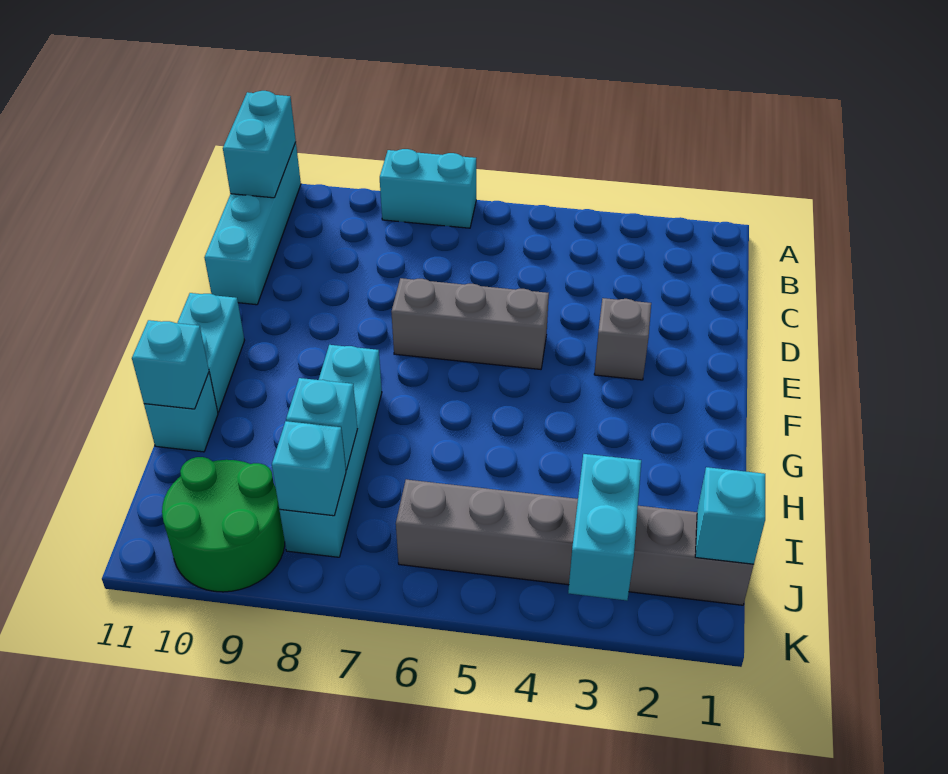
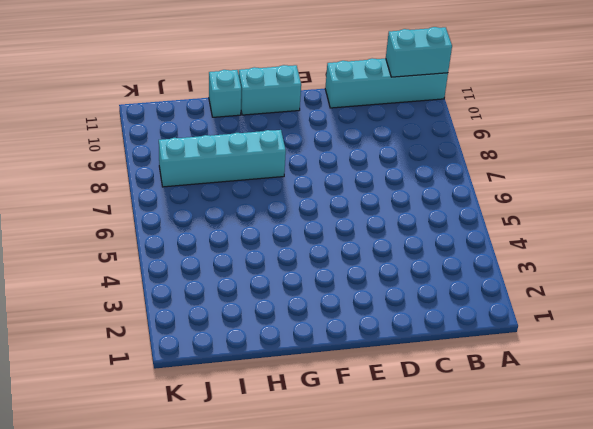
none -> cyan brick A7:A8 level 1
none -> grey brick E3 level 1
none -> grey brick E5:E7 level 1

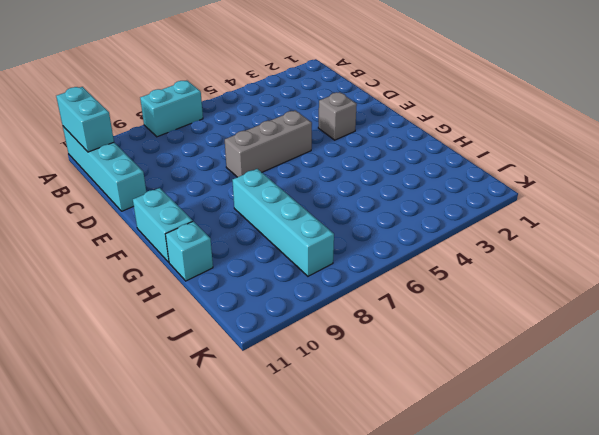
none -> grey brick J1:J6 level 1
none -> green round brick J9:K10 level 1
none -> cyan brick H11 level 2

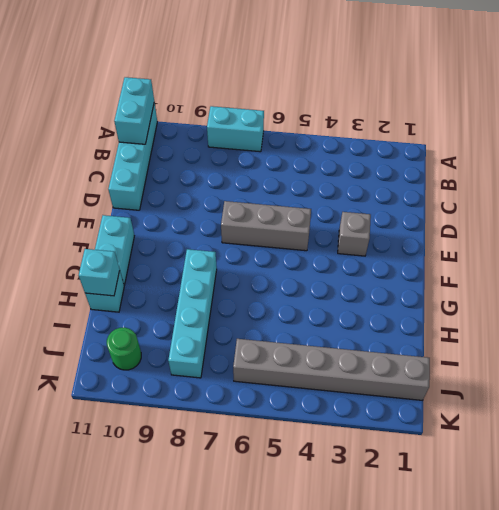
green round brick J10 level 1 -> green round brick J9:K10 level 1
none -> cyan brick I8 level 2
none -> cyan brick J1 level 2
none -> cyan brick J3:K3 level 2

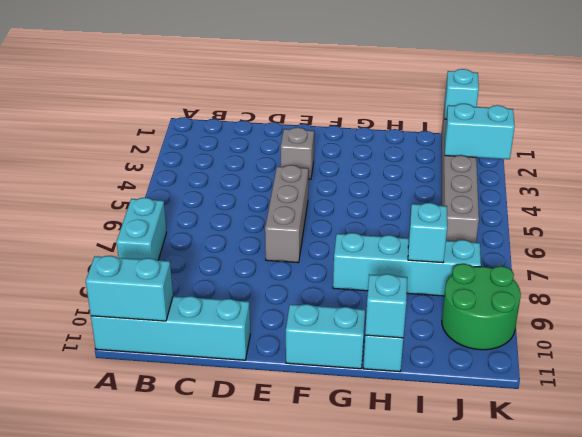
none -> cyan brick J8 level 2

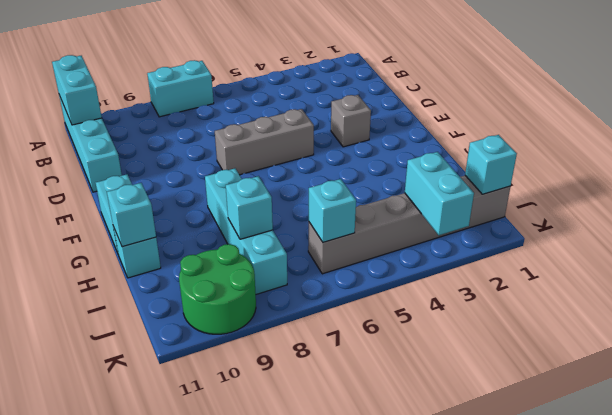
cyan brick J6 level 2 -> cyan brick J8 level 2

